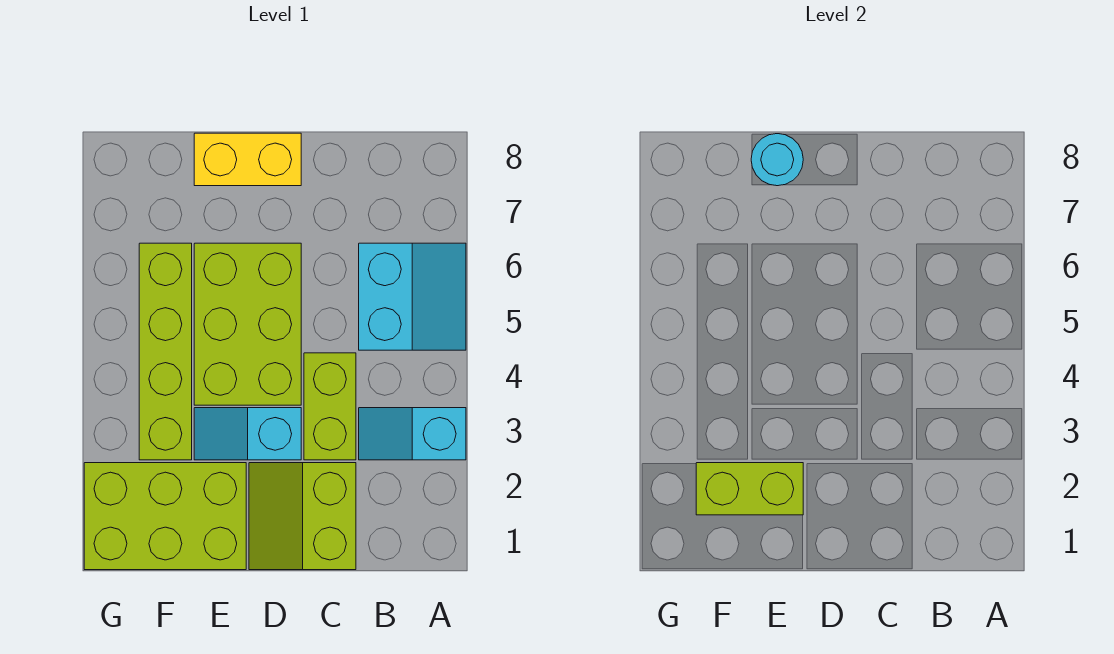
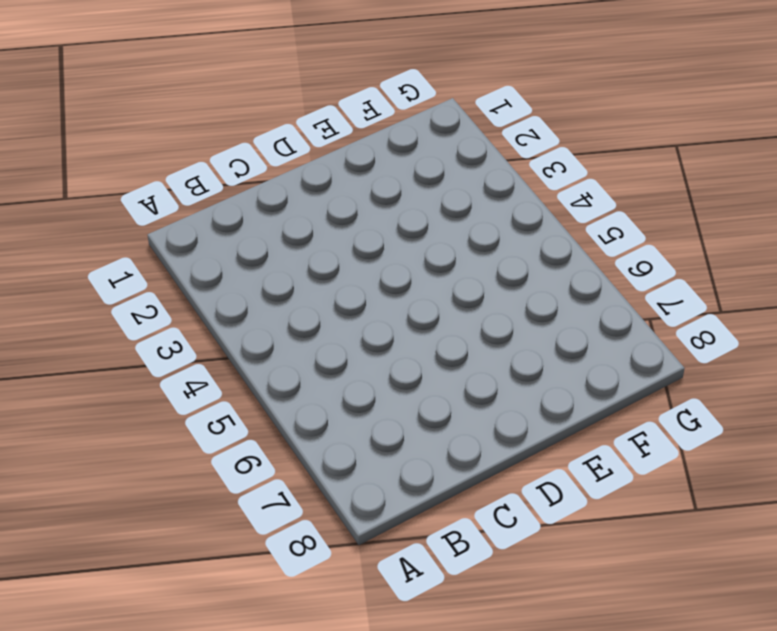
none -> cyan slope A3:B3 level 1 top A
none -> cyan slope A5:B6 level 1 top B

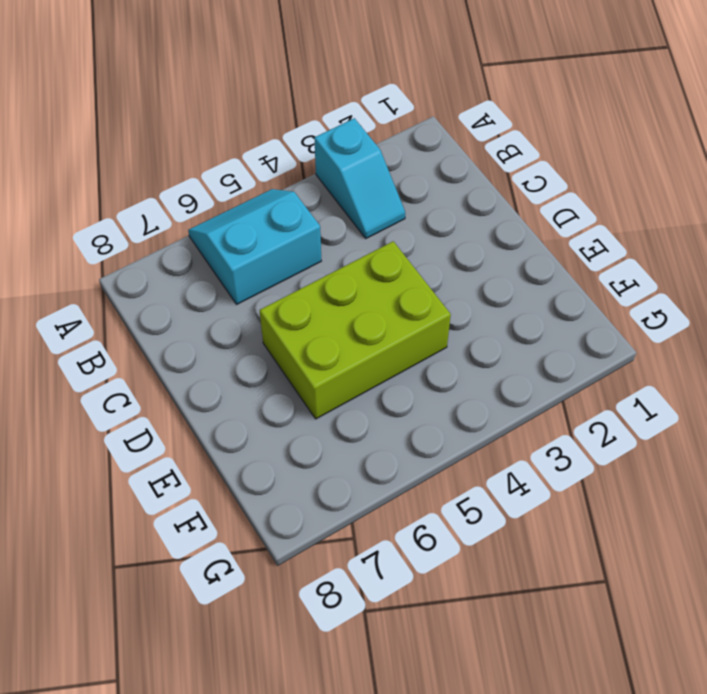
none -> lime slope C1:D2 level 1 top C
none -> lime brick C3:C4 level 1

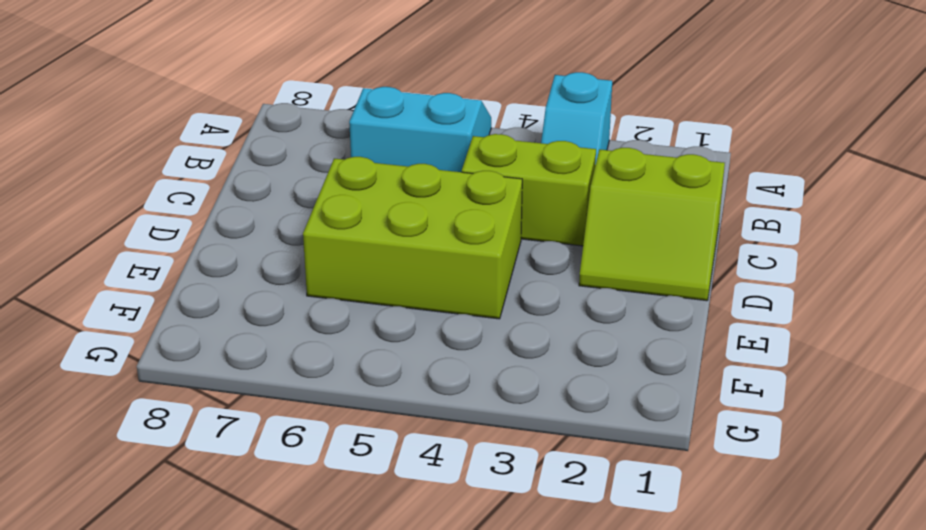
none -> cyan slope D3:E3 level 1 top D
none -> yellow brick D8:E8 level 1

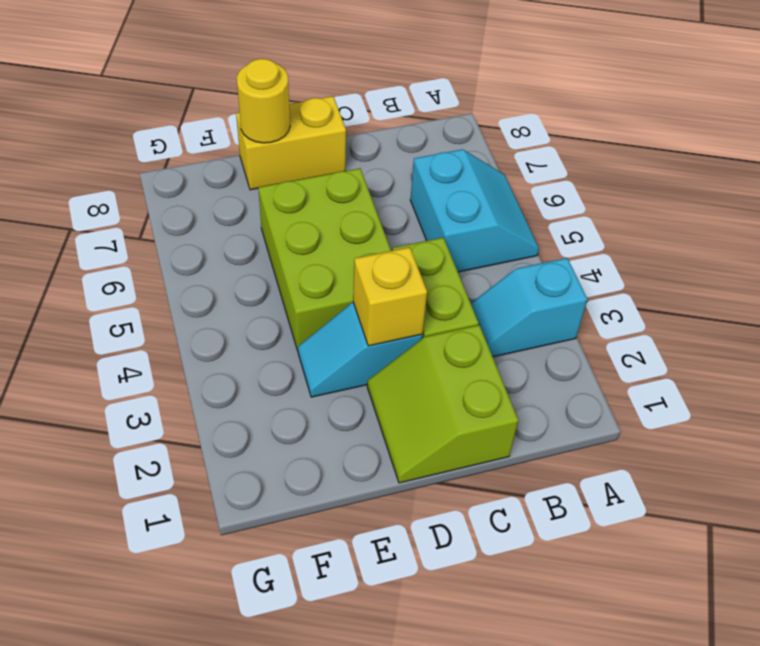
yellow brick D3 level 2 -> none
yellow round brick E8 level 2 -> cyan round brick E8 level 2
none -> lime brick E1:G2 level 1
none -> lime brick F3:F6 level 1

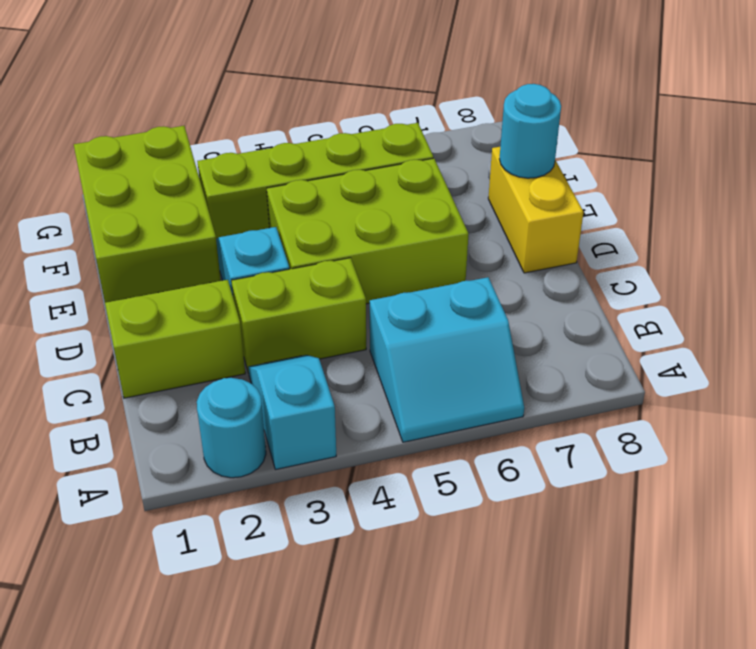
cyan round brick A2 level 1 -> none
none -> lime brick E2:F2 level 2

